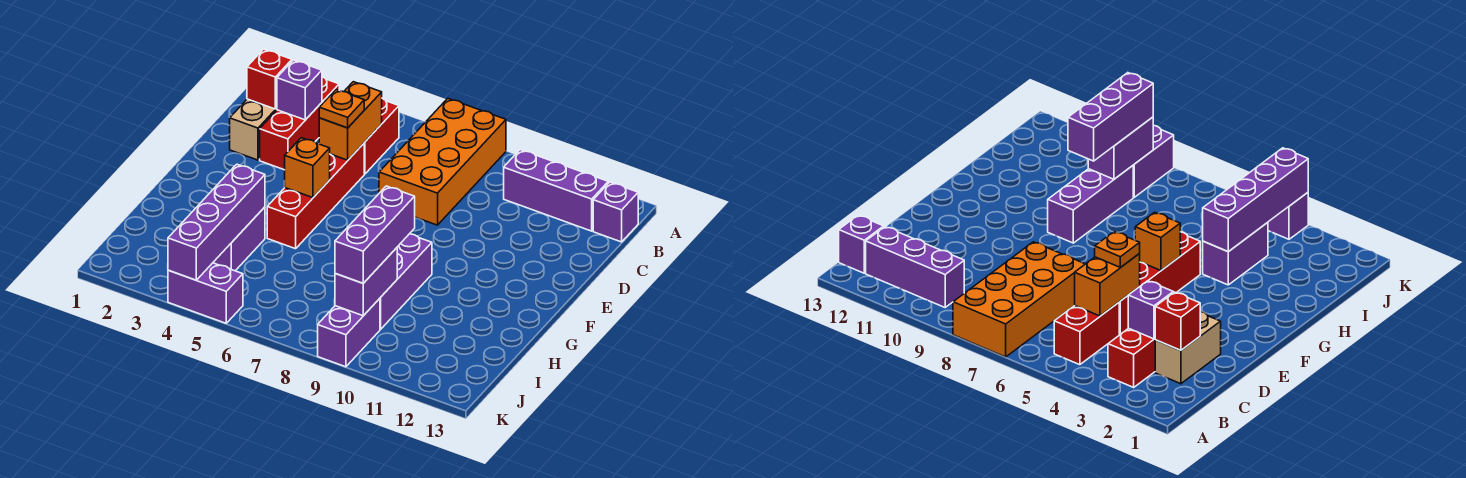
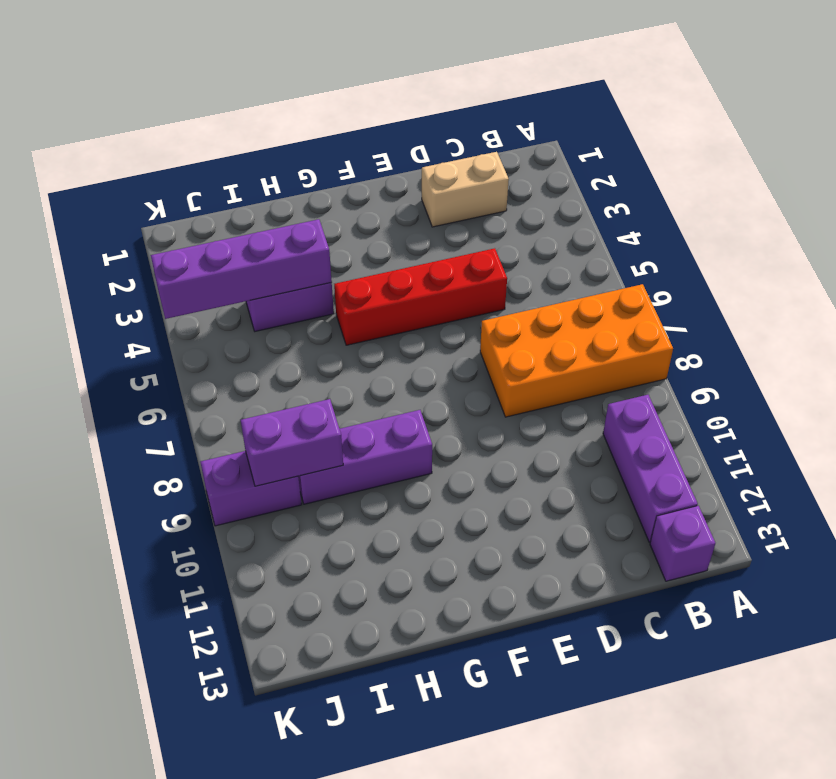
none -> red brick B3:D3 level 1
none -> red brick B5:C5 level 1
none -> purple brick K4:K5 level 1

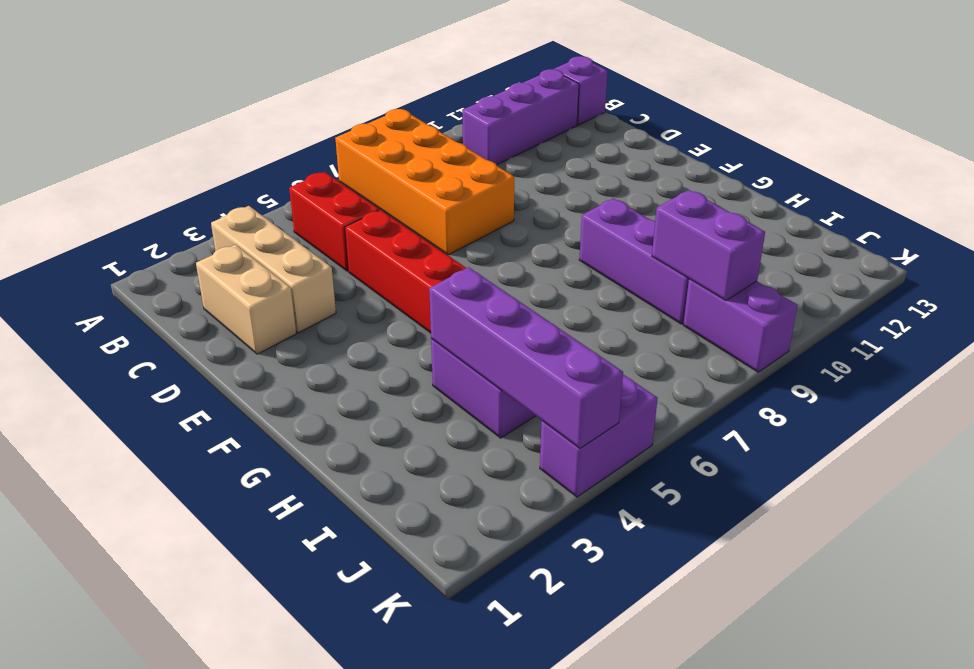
tan brick B3:D3 level 1 -> red brick B3:D3 level 1
none -> red brick C2 level 2
none -> purple brick C3 level 2
none -> orange brick C5:D5 level 2

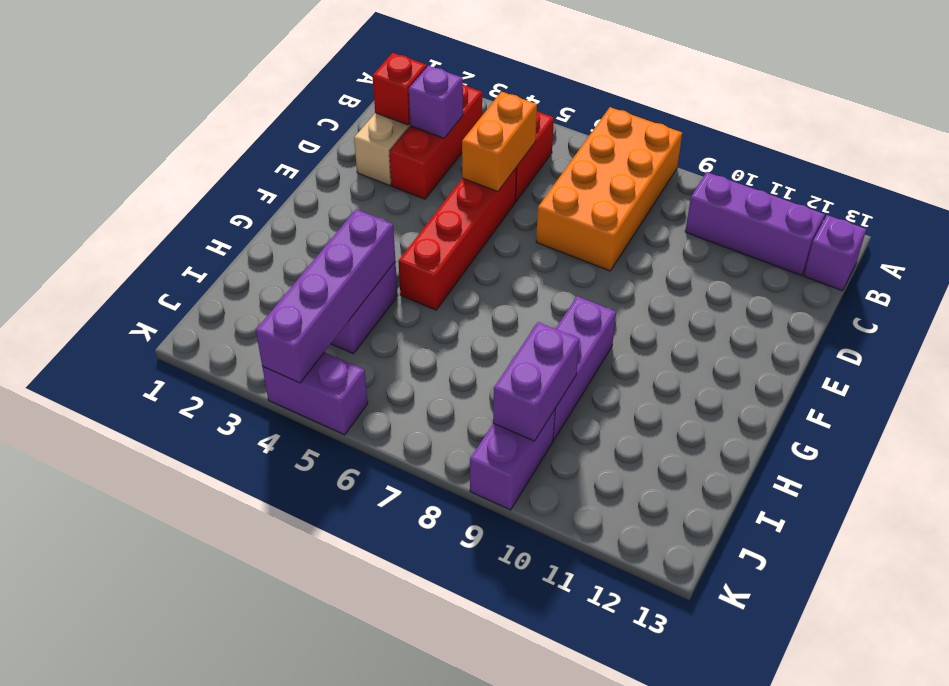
none -> orange brick F5 level 2
none -> orange plate D5 level 3
none -> purple brick H9:J9 level 3

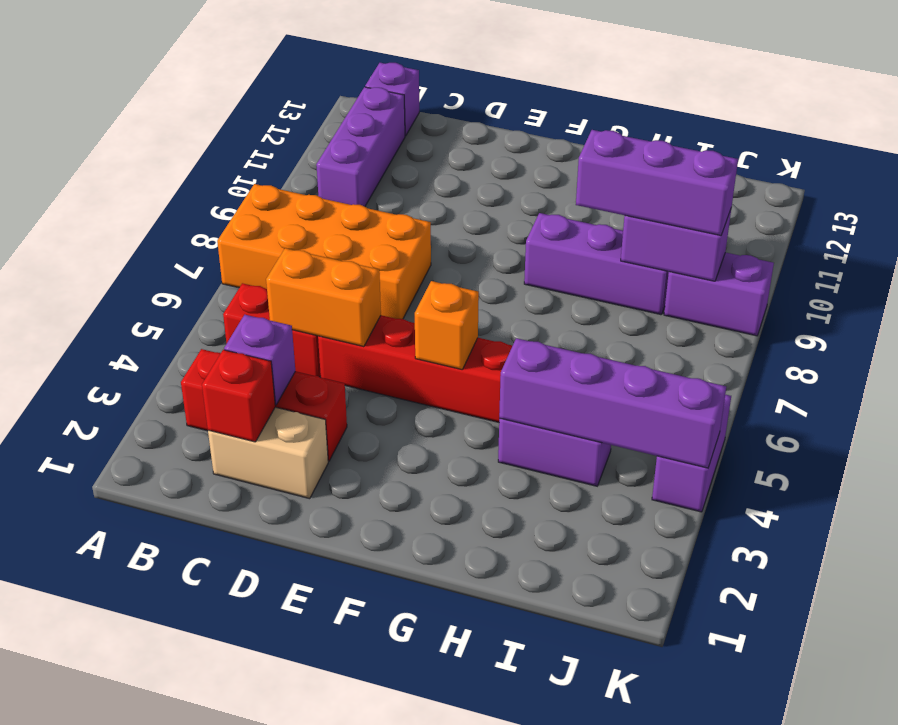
none -> orange plate D5 level 3

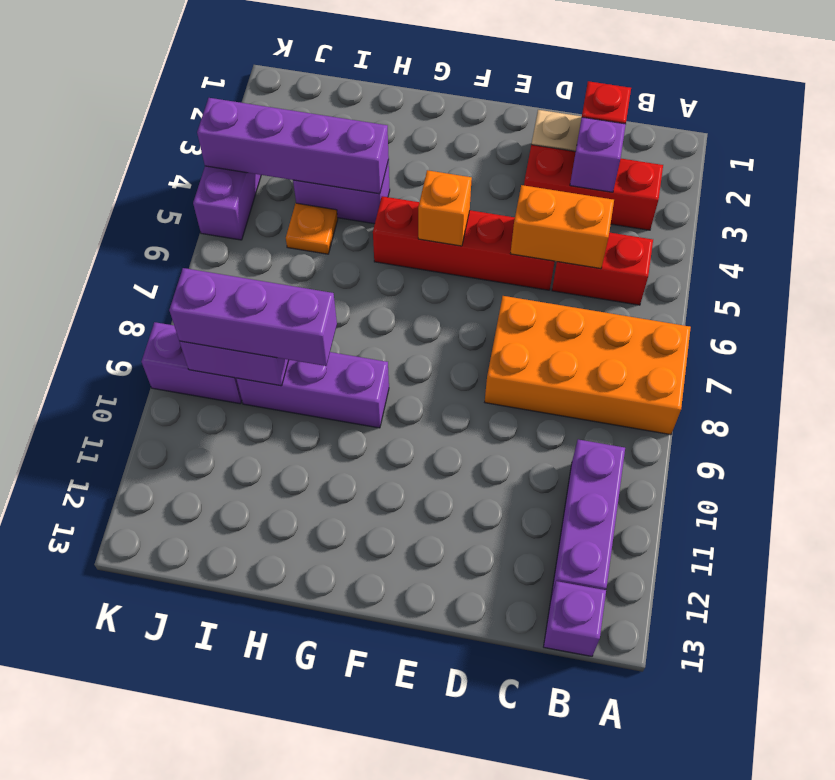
orange plate I5 level 1 -> orange plate D5 level 3

